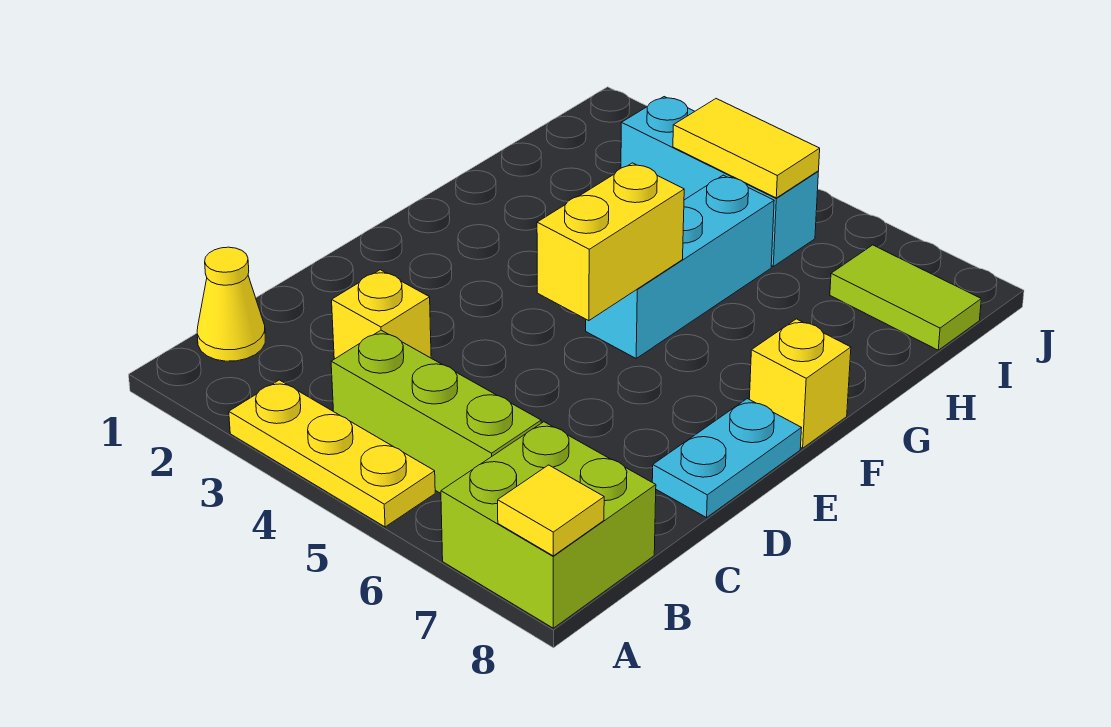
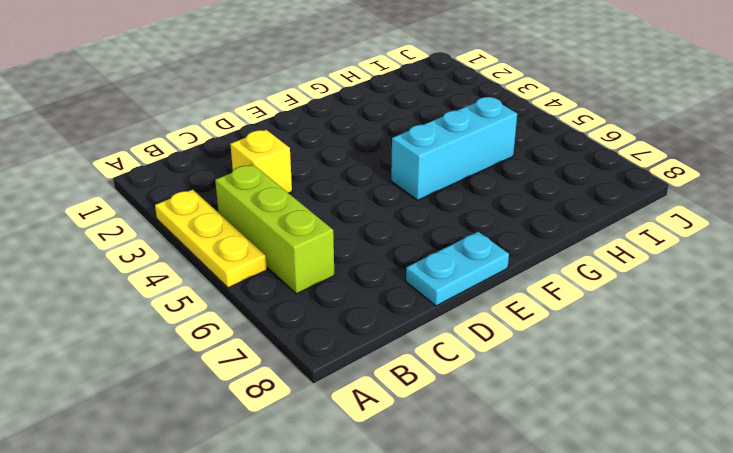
none -> lime brick A7:B8 level 1
none -> yellow cone B1 level 1
none -> yellow brick F8 level 1

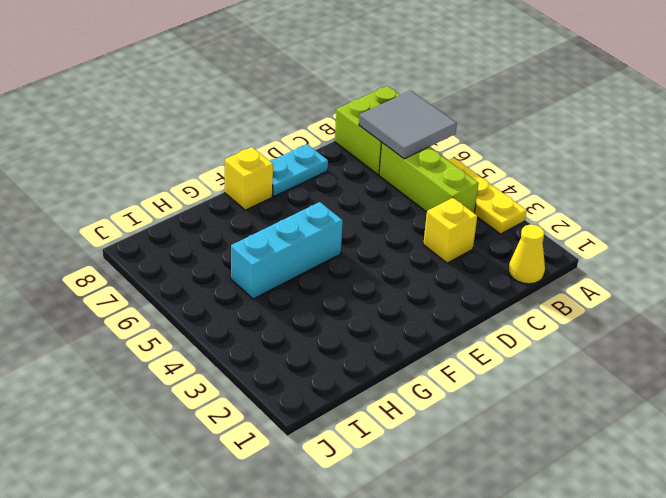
grey tile A6:B7 level 2 -> none
none -> cyan brick I3:I5 level 1
none -> lime tile I7:I8 level 1
none -> yellow tile A8 level 2

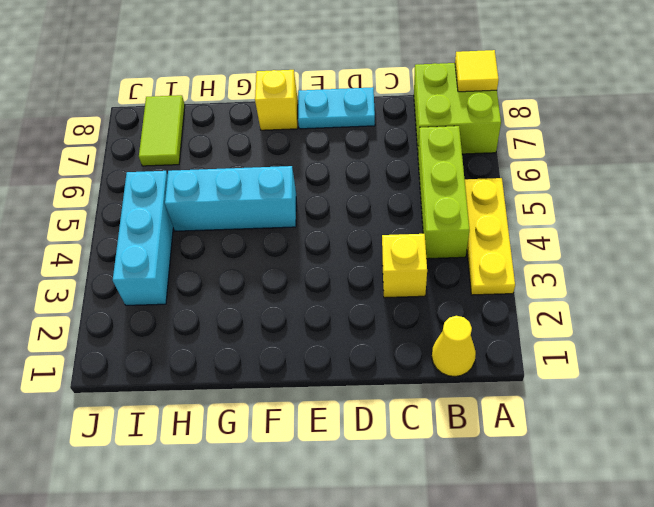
none -> yellow brick E5:F5 level 2
none -> yellow tile I4:I5 level 2

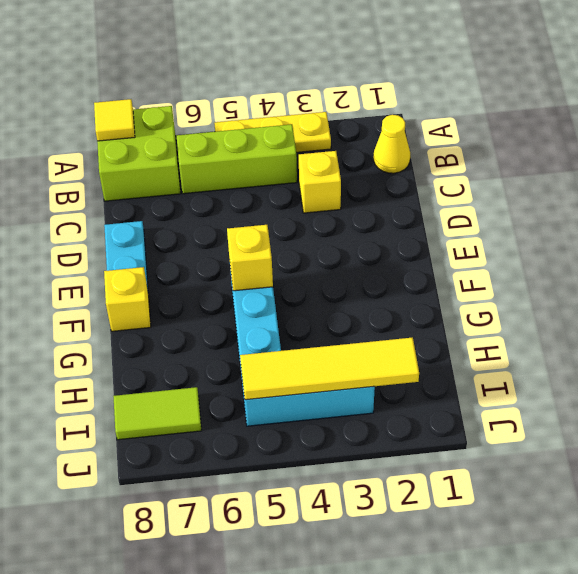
yellow brick F5 level 2 -> yellow brick E5:F5 level 2
yellow tile I2:I5 level 2 -> yellow tile I4:I5 level 2

